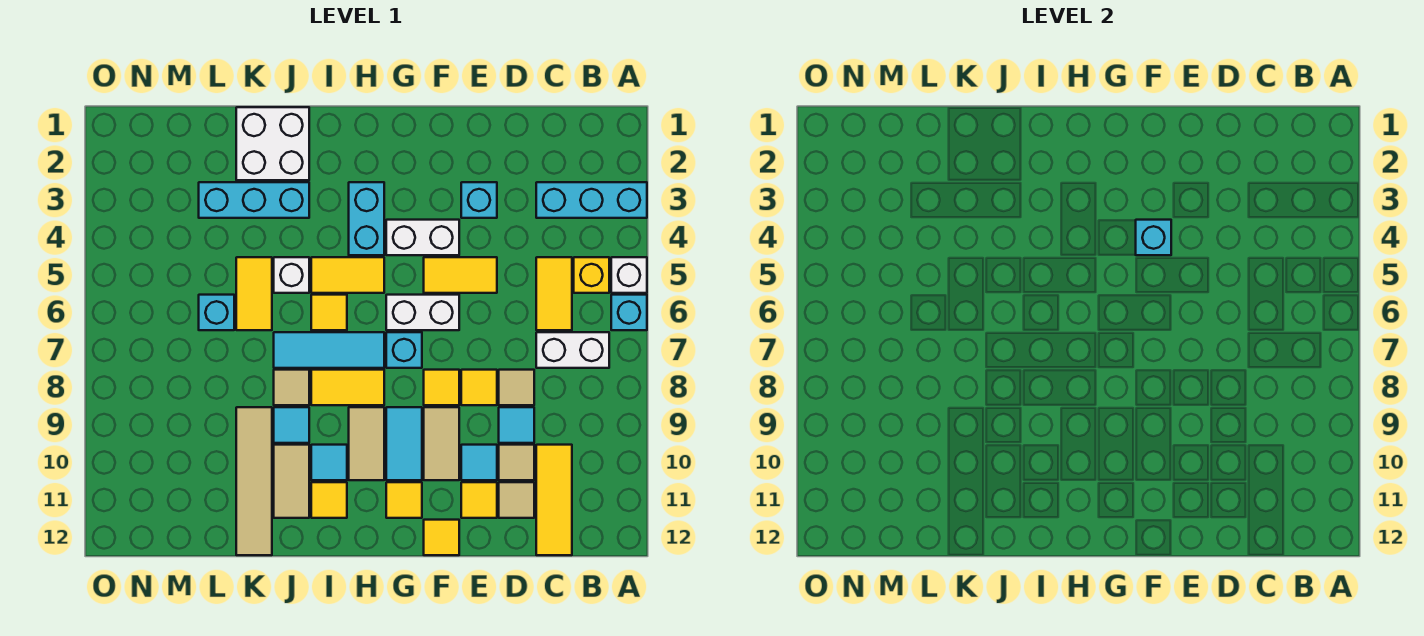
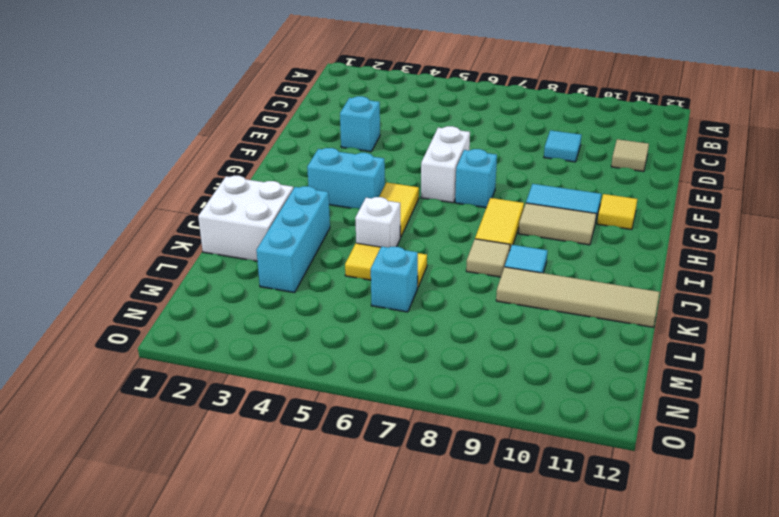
none -> cyan brick A3:C3 level 1
none -> white brick A5 level 1
none -> cyan brick A6 level 1
none -> yellow brick B5 level 1

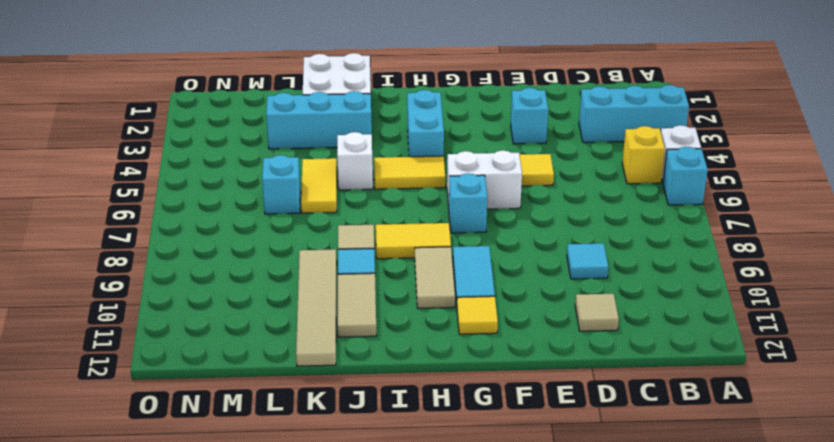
none -> white brick B7:C7 level 1
none -> yellow tile C5:C6 level 1
none -> yellow tile C10:C12 level 1
none -> tan tile D8 level 1

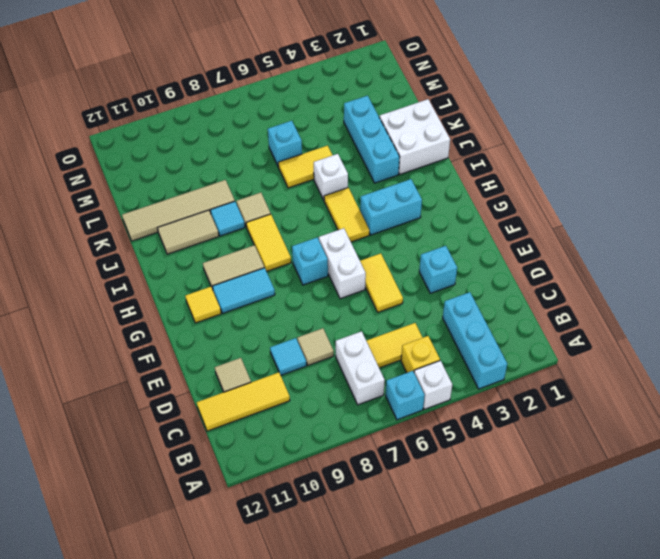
none -> tan tile D10 level 1
none -> yellow tile E8 level 1
none -> cyan tile E10 level 1
none -> yellow tile E11 level 1

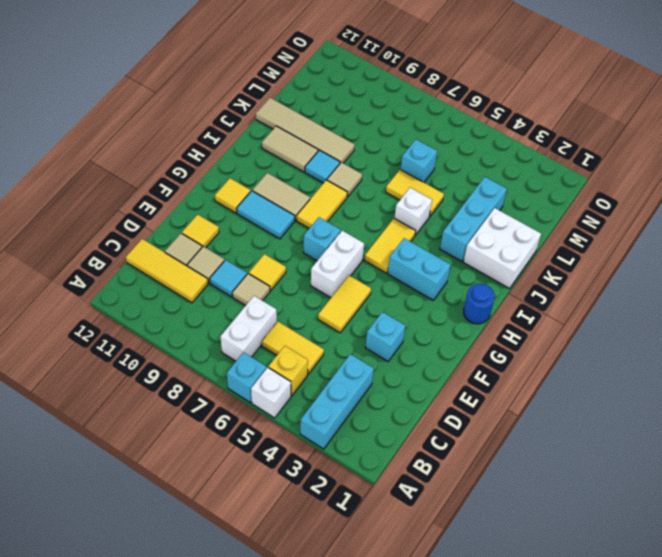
blue round brick H1 level 1 -> none
none -> cyan tile E10 level 1
none -> white brick F4:G4 level 1
none -> yellow tile F8 level 1
none -> tan tile F9:F10 level 1

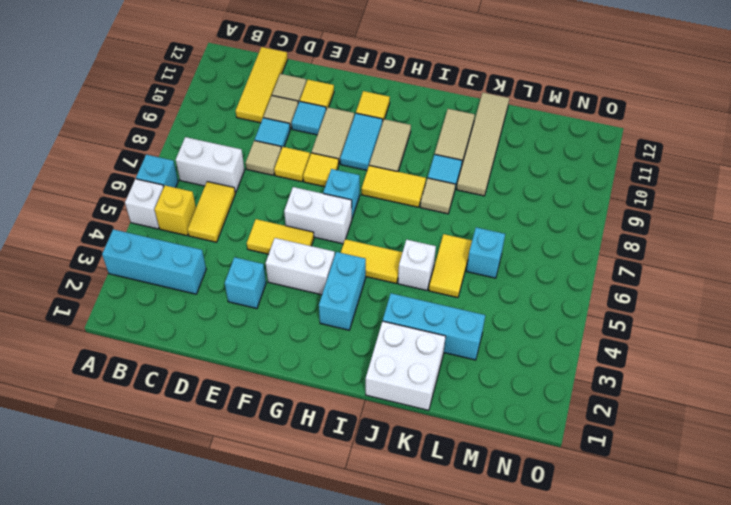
none -> yellow tile F12 level 1
none -> cyan tile H7:J7 level 1
none -> yellow tile I6 level 1
none -> cyan tile I10 level 1

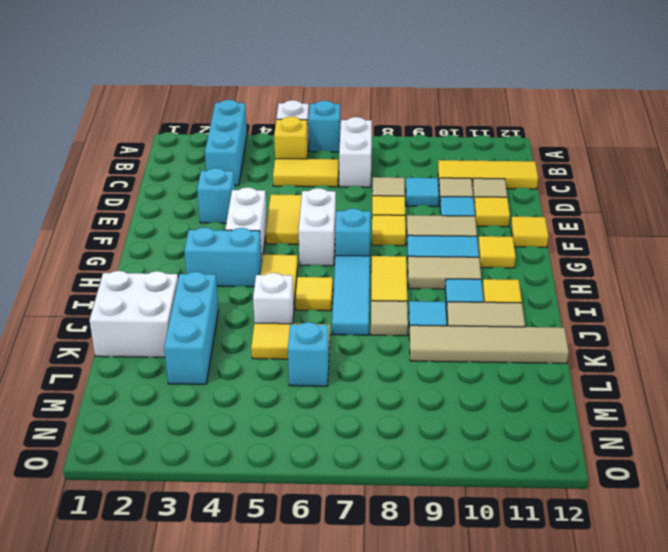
none -> cyan brick F4 level 2

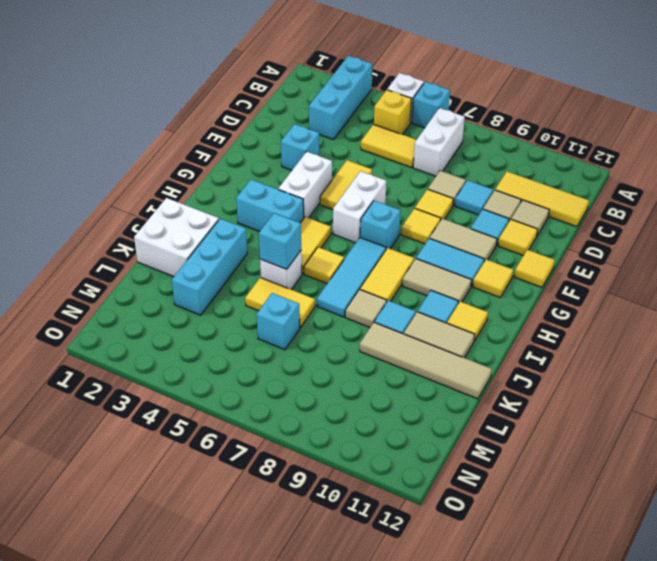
cyan brick J5 level 2 -> cyan brick F4 level 2

